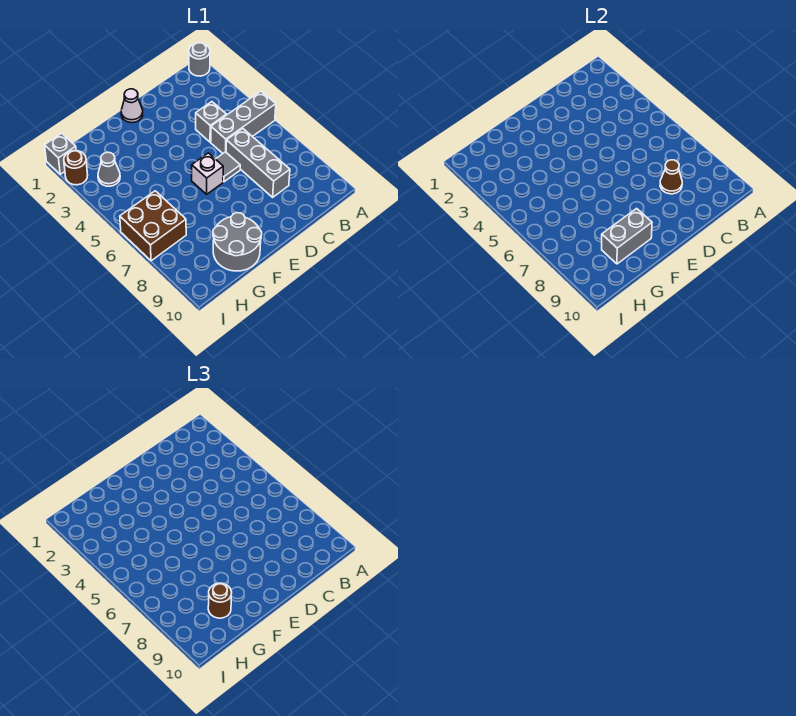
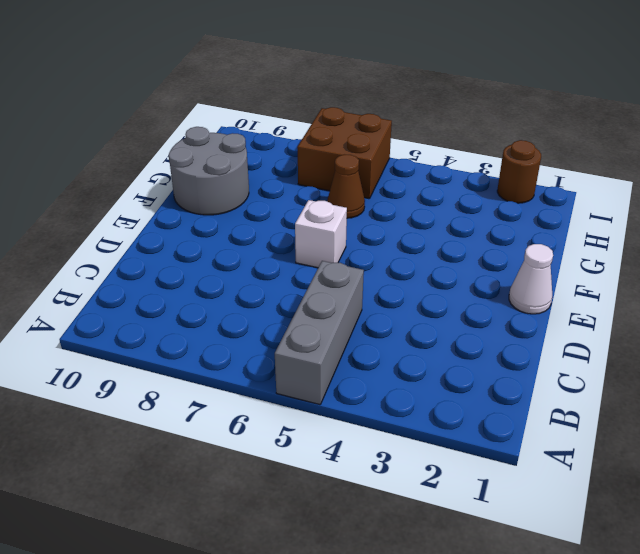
brown cone G6 level 1 -> brown cone C8 level 2
none -> grey round brick A1 level 1
none -> grey brick C4 level 1
none -> grey brick C6:C8 level 1

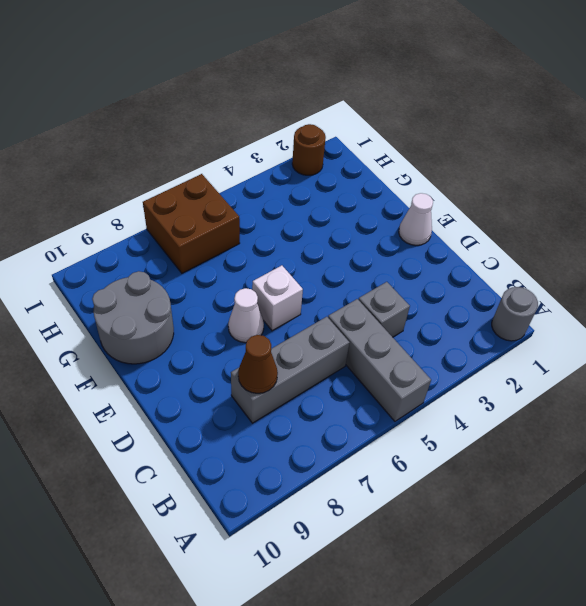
white cone E7 level 1 -> none
none -> grey tile D6 level 1
none -> grey cone H3 level 1
none -> grey brick I1 level 1

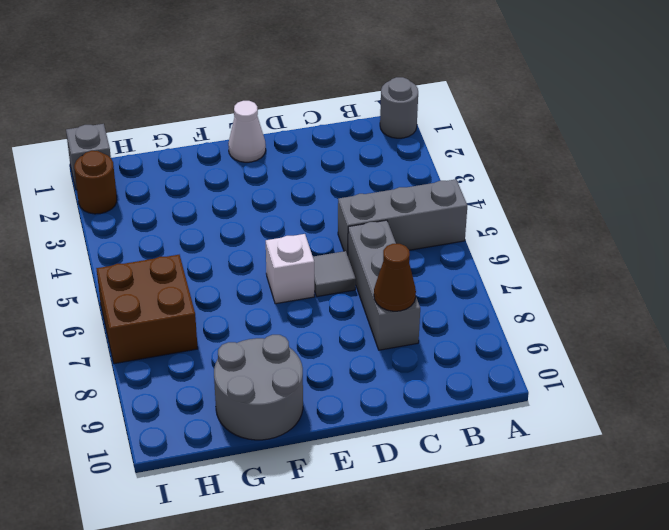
none -> grey brick C4 level 1
none -> grey cone H3 level 1
none -> grey brick F9:G9 level 2

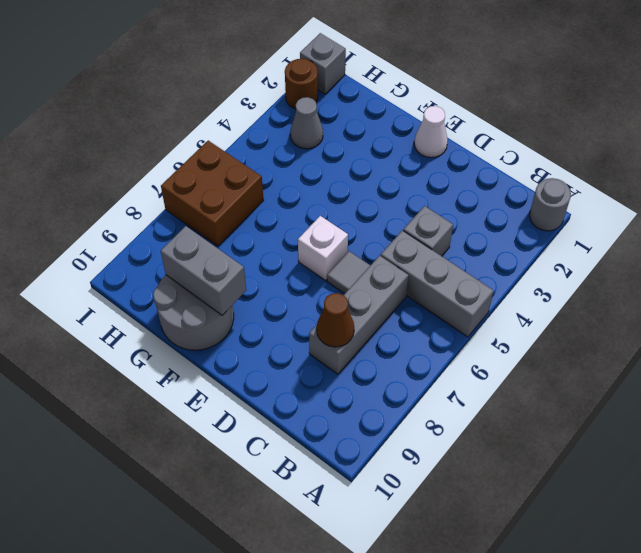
none -> brown round brick G9 level 3

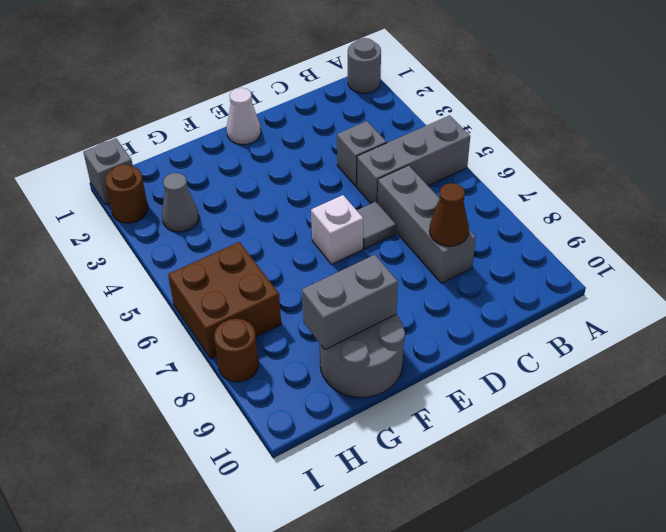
brown round brick I8 level 1 -> brown round brick G9 level 3

